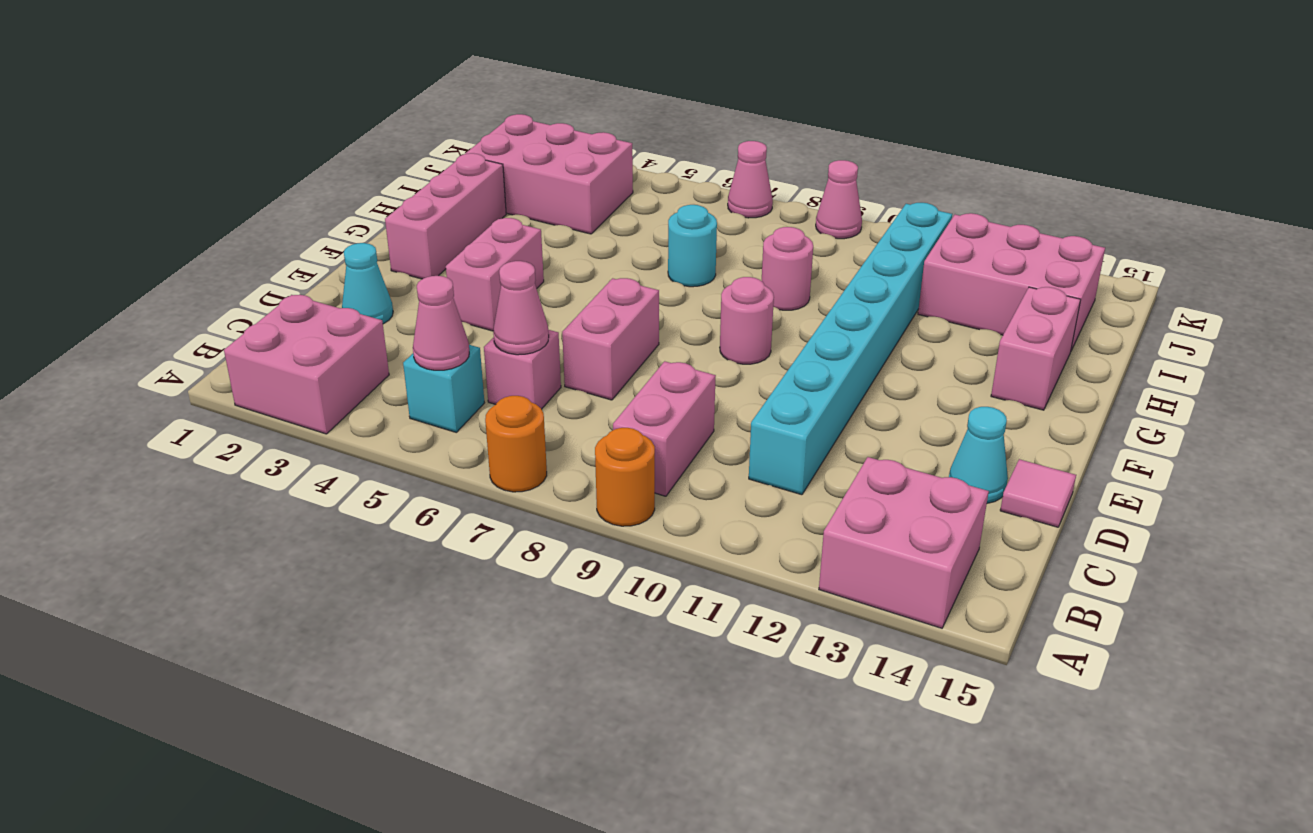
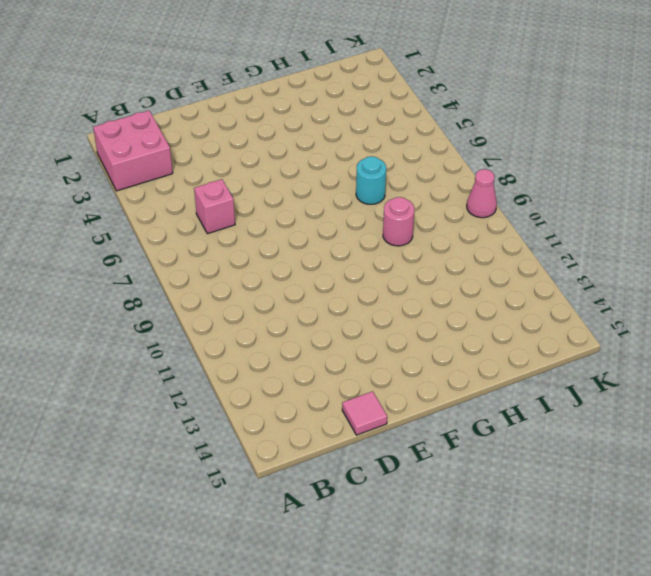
none -> orange round brick A7 level 1
none -> orange round brick A9 level 1
none -> pink brick A13:B14 level 1

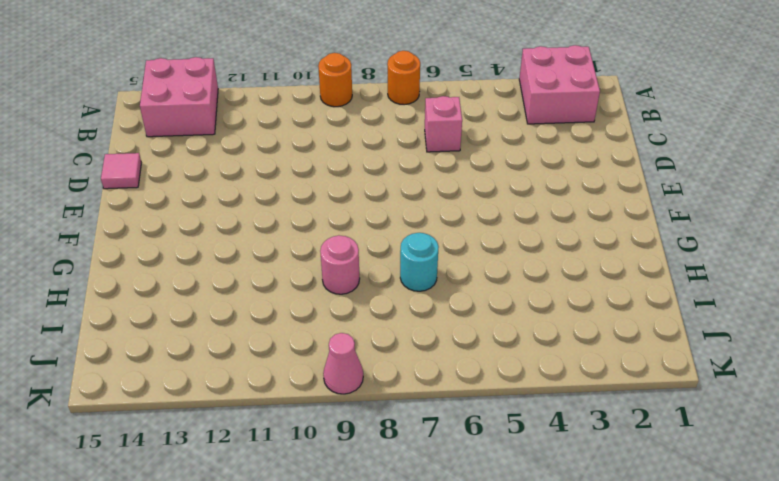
none -> cyan brick B5 level 1
none -> pink brick B9:C9 level 1
none -> cyan brick C11:J11 level 1

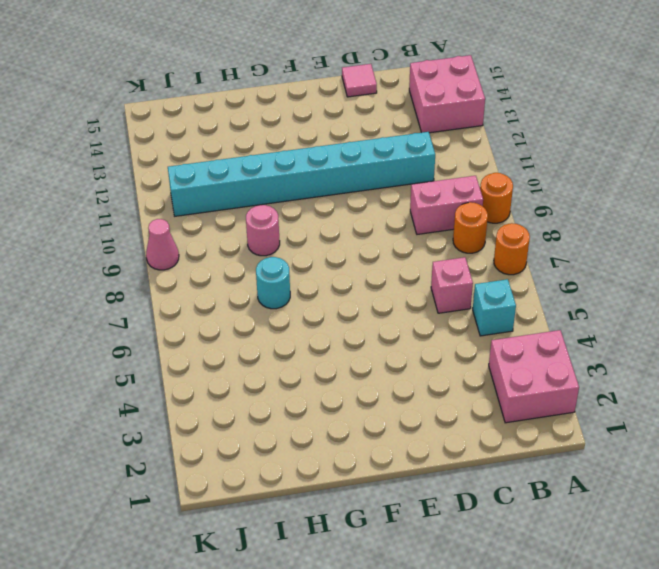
orange round brick B8 level 1 -> none
none -> cyan cone D2 level 1
none -> pink brick D7:E7 level 1
none -> cyan cone D14 level 1

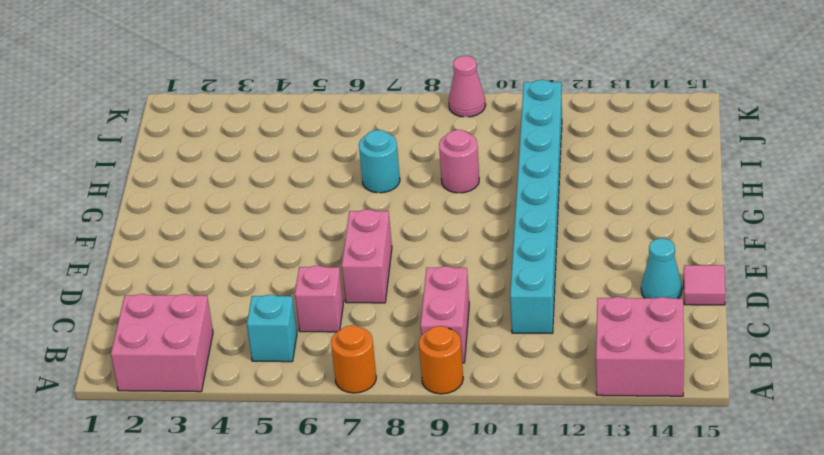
none -> cyan cone D2 level 1
none -> pink brick E4:F4 level 1
none -> pink brick F2:H2 level 1

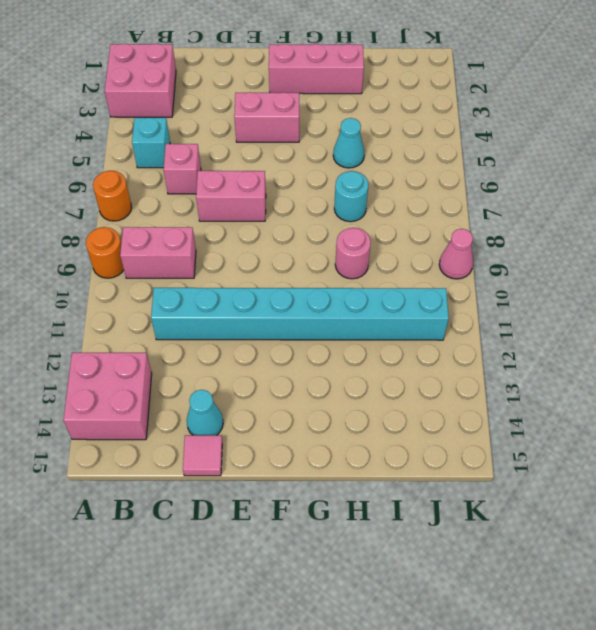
cyan cone H5 level 1 -> cyan cone D2 level 1
none -> pink round brick F9 level 1
none -> pink brick G14:H14 level 1
none -> pink brick I2:J4 level 1

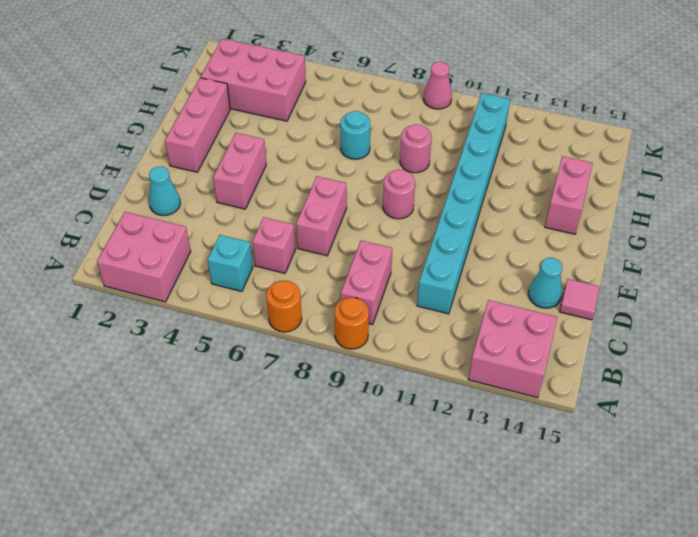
none -> pink brick I12:J14 level 1
none -> pink cone K7 level 1
none -> pink cone B5 level 2

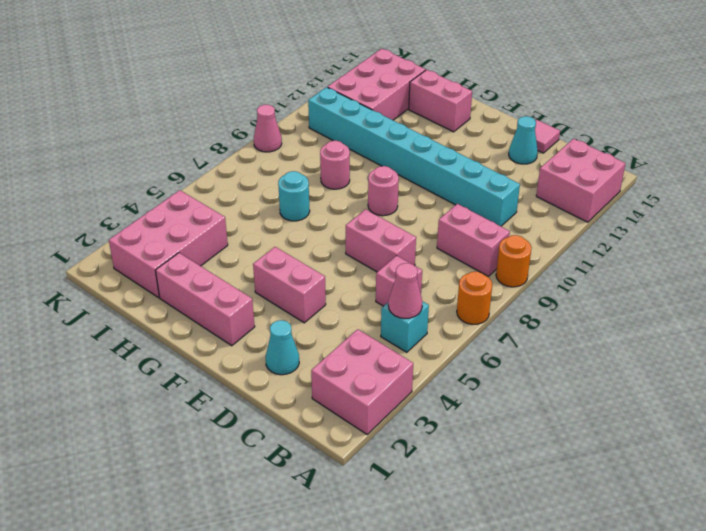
none -> pink cone K7 level 1
none -> pink cone C6 level 2

